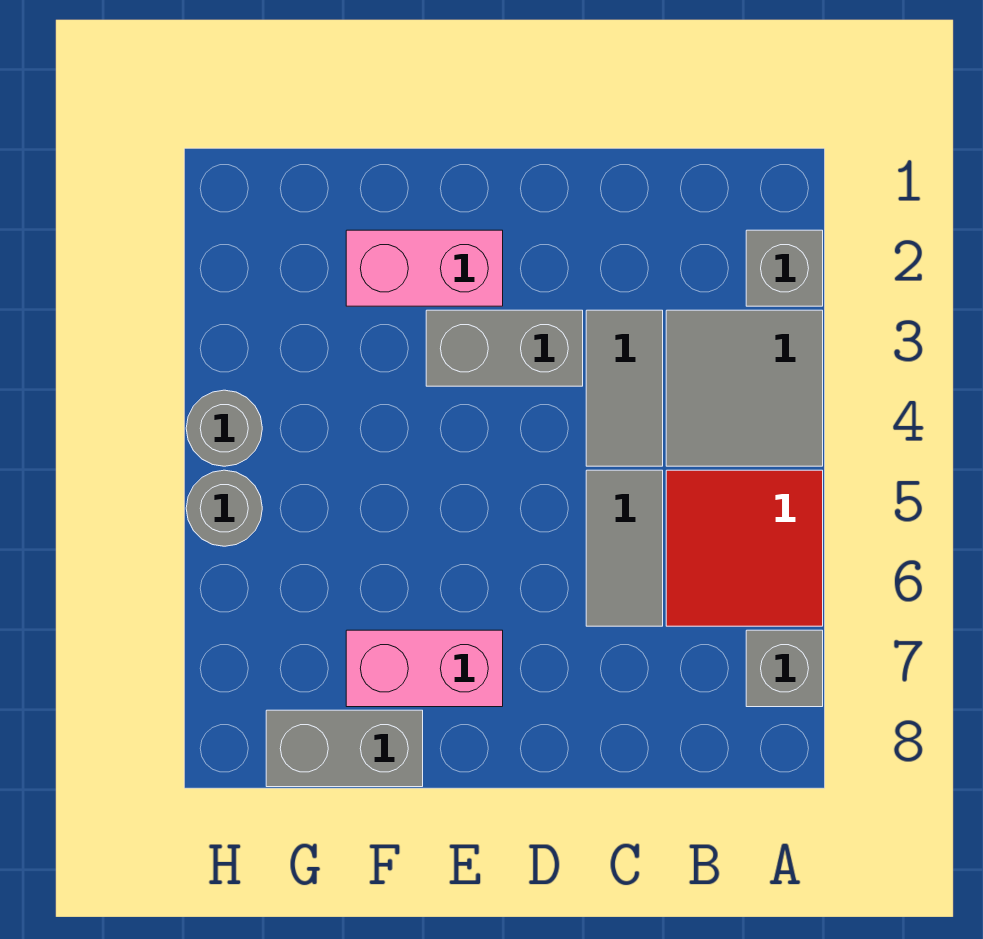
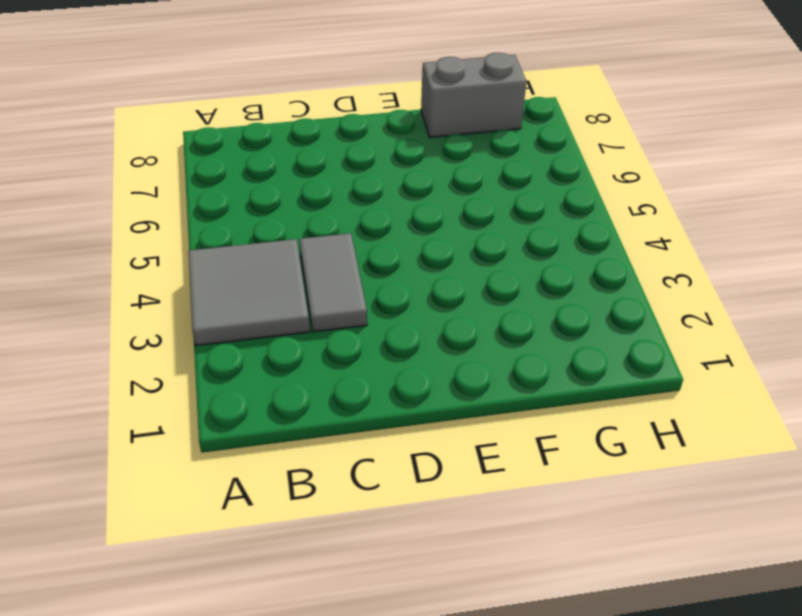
none -> grey brick A2 level 1
none -> red tile A5:B6 level 1
none -> grey brick A7 level 1

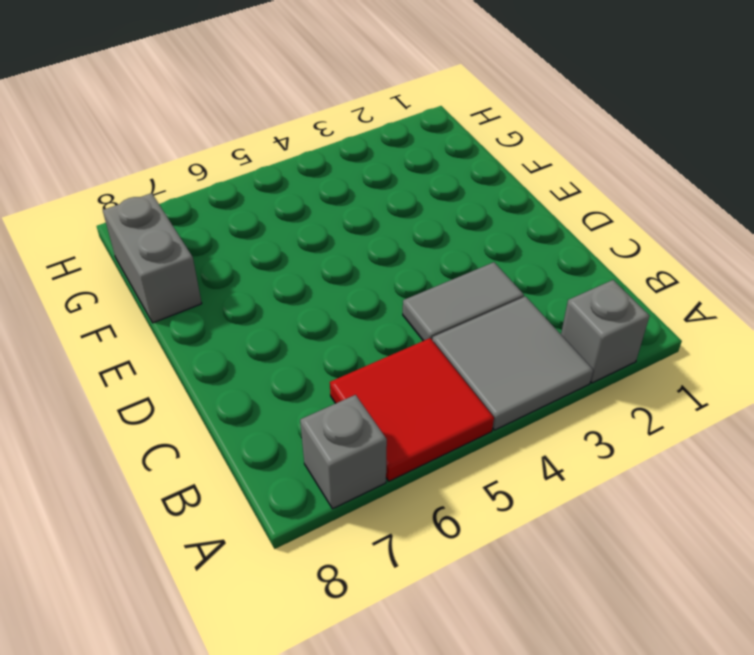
none -> grey tile C5:C6 level 1
none -> grey brick D3:E3 level 1
none -> pink brick E2:F2 level 1

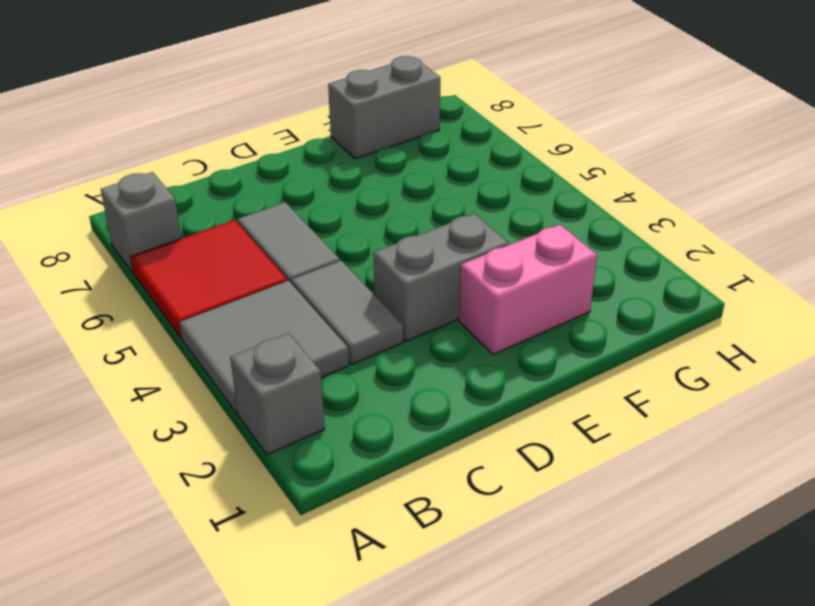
none -> pink brick E7:F7 level 1
none -> grey round brick H4 level 1
none -> grey round brick H5 level 1

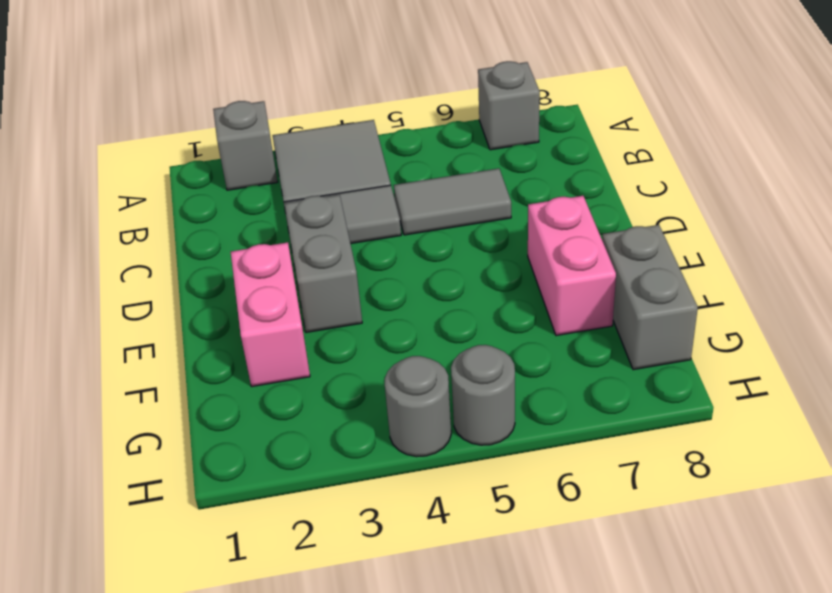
none -> red tile A5:B6 level 1

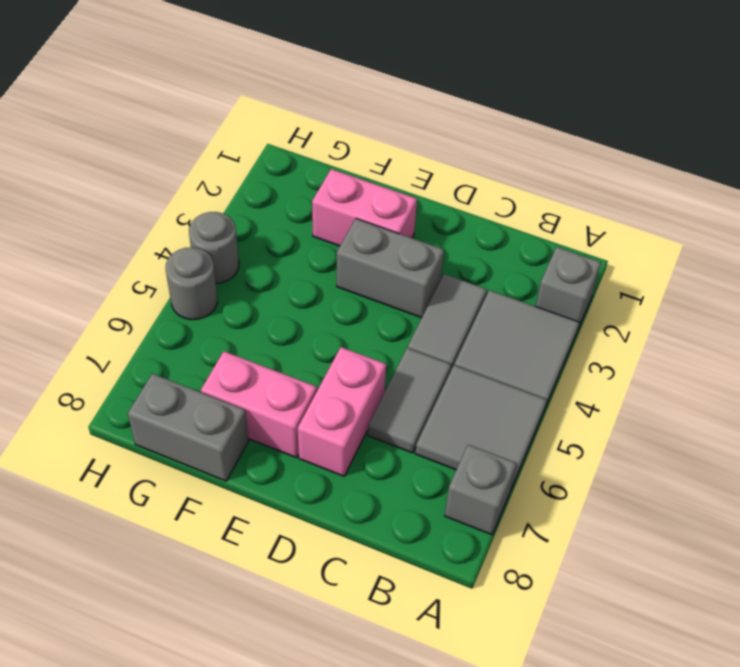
grey tile A5:B6 level 1 -> red tile A5:B6 level 1
pink brick D6:D7 level 1 -> none

